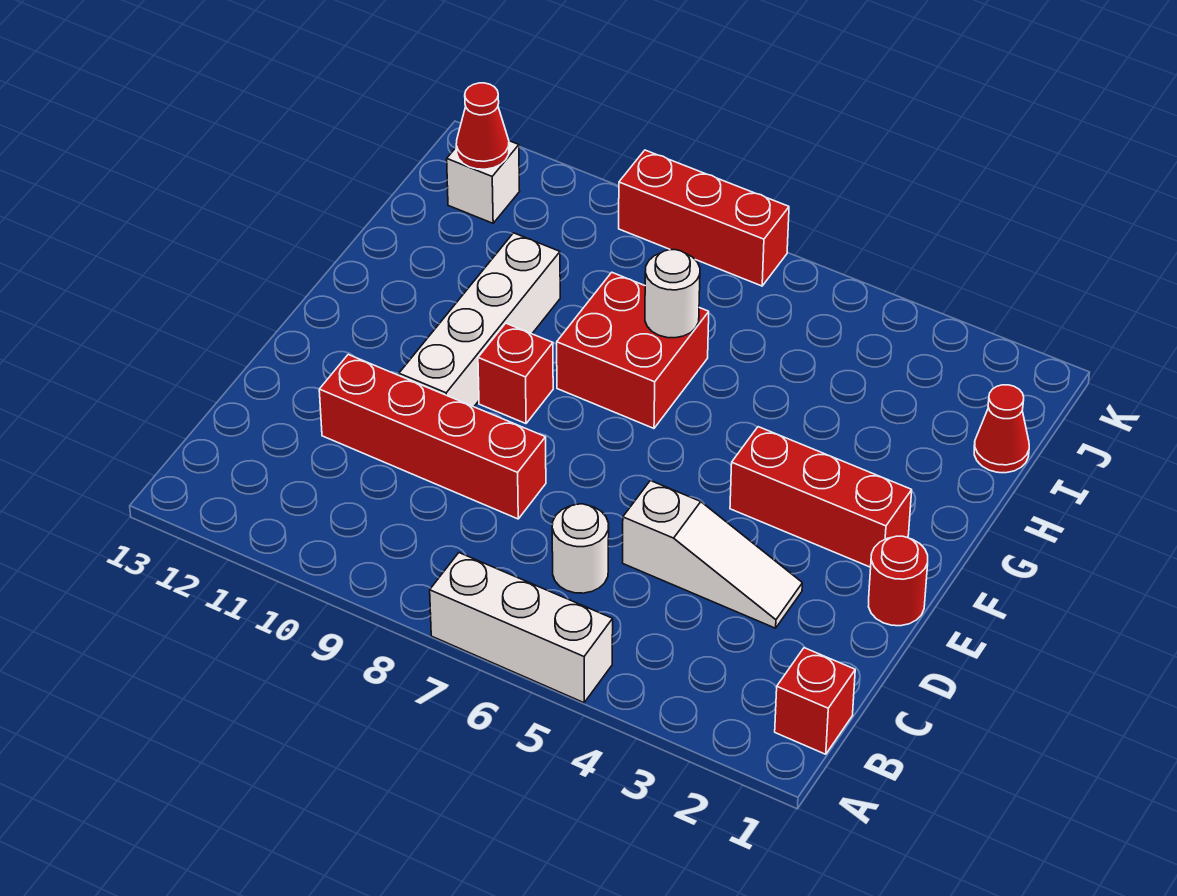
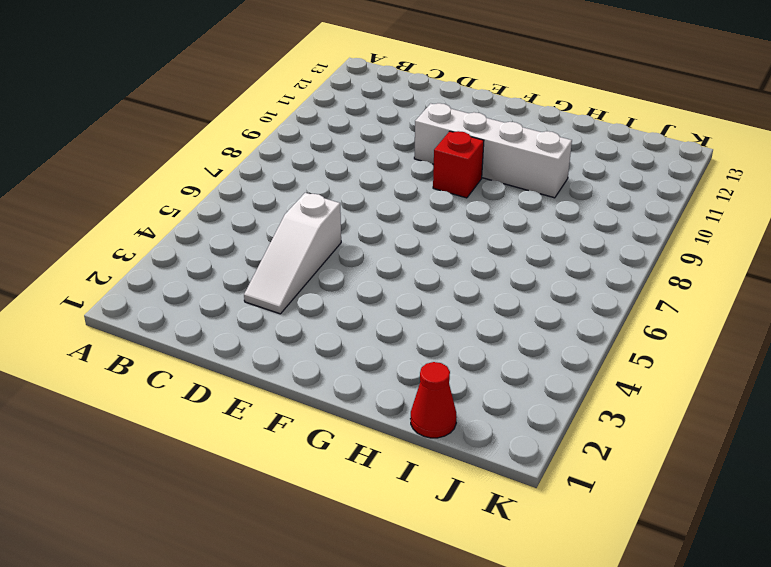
none -> white brick A5:A7 level 1
none -> red brick B1 level 1
none -> white round brick C6 level 1

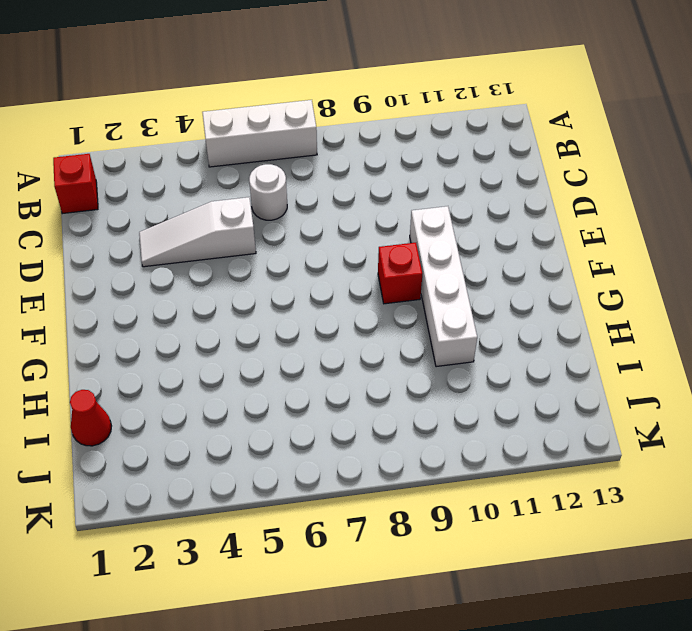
none -> red brick D8:D11 level 1
none -> red round brick E1 level 1
none -> red brick F2:F4 level 1

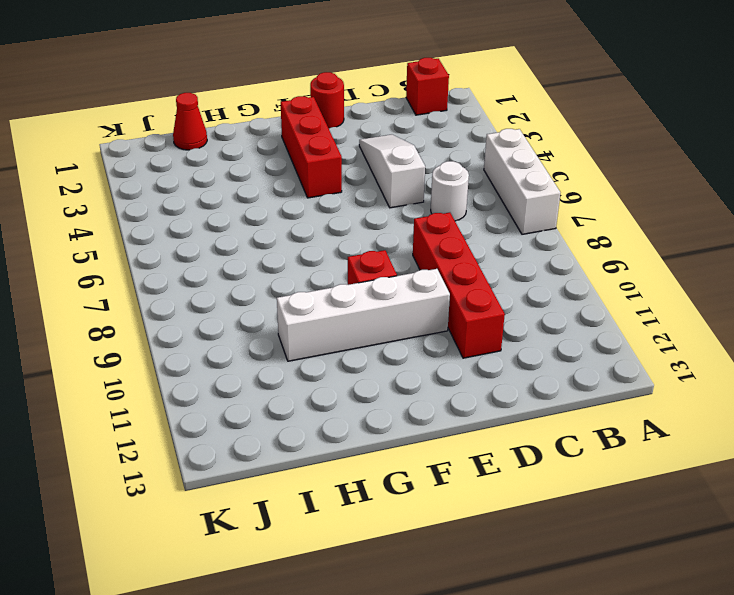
none -> red brick G7:H8 level 1
none -> white brick J12 level 1
none -> red brick K7:K9 level 1

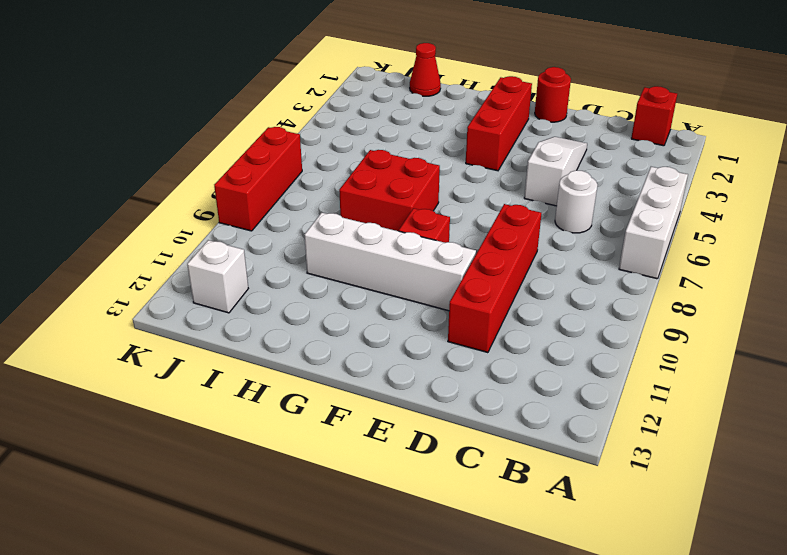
none -> white round brick H7 level 2
none -> red cone J12 level 2

